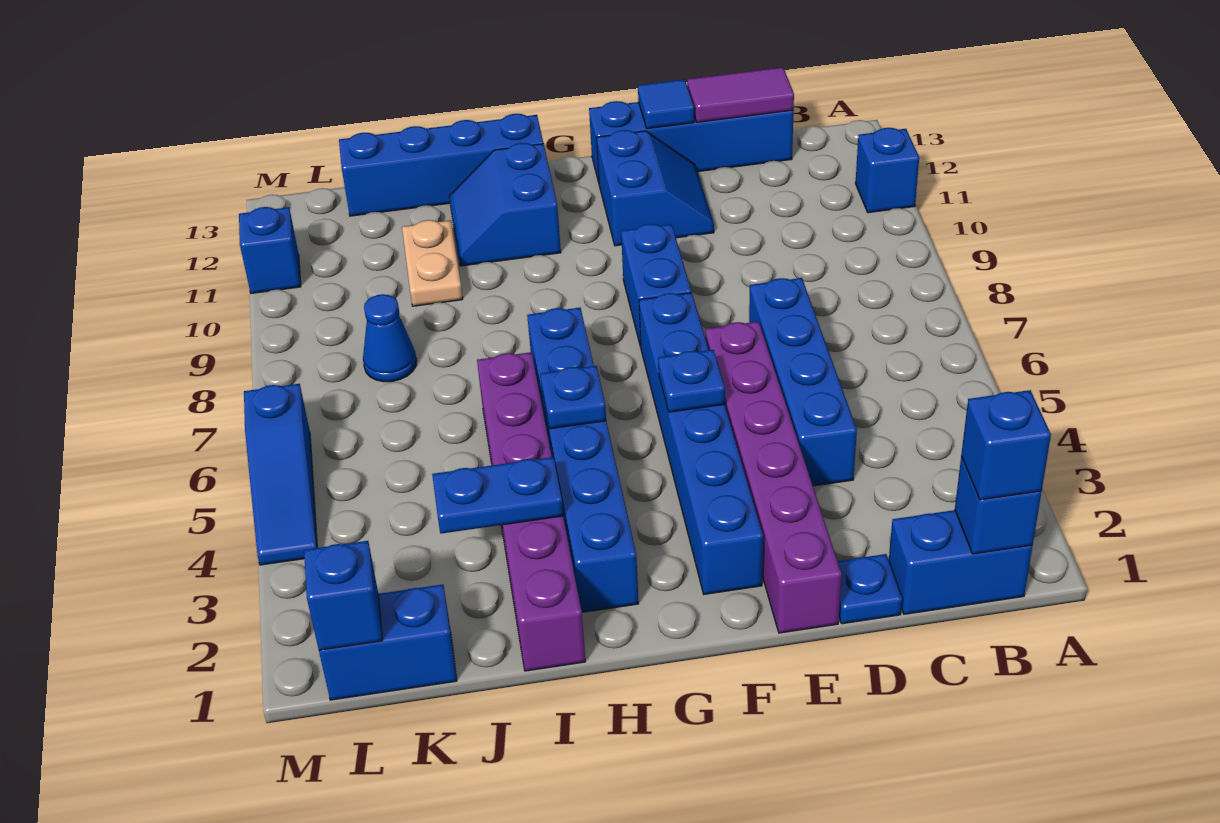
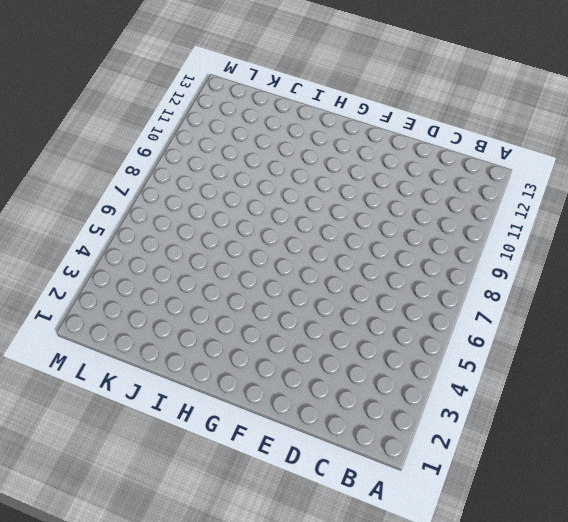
none -> blue brick A11 level 1
none -> blue brick B1:C1 level 1
none -> blue brick C13:F13 level 1

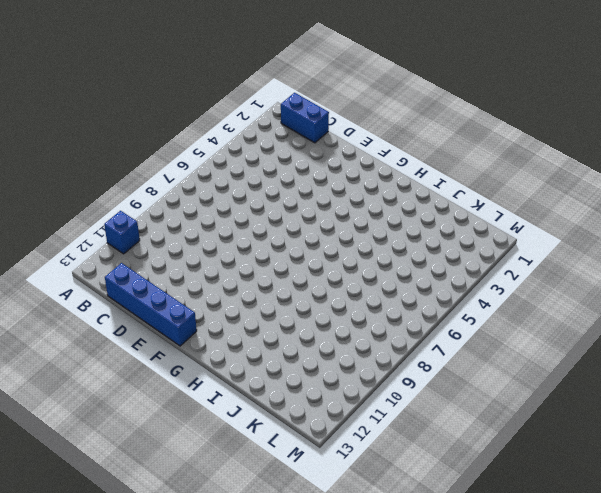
none -> blue plate D1 level 1
none -> blue brick D4:D7 level 1
none -> purple brick E1:E6 level 1

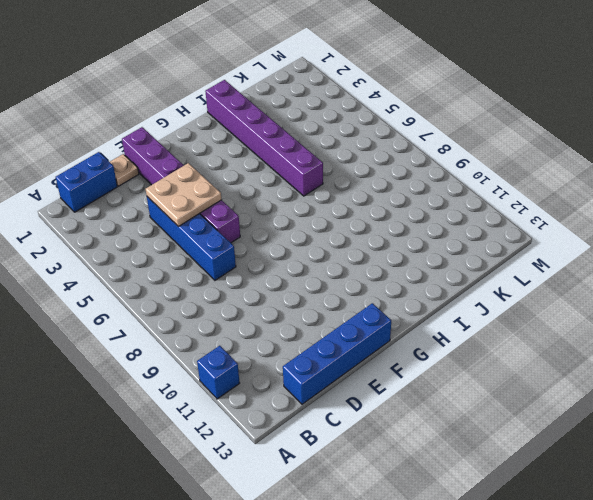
tan plate D1 level 1 -> blue plate D1 level 1
tan plate D4:E5 level 2 -> none
none -> blue slope E11:F12 level 1 top F
none -> blue brick F2:F7 level 1
none -> blue brick F8:F9 level 1

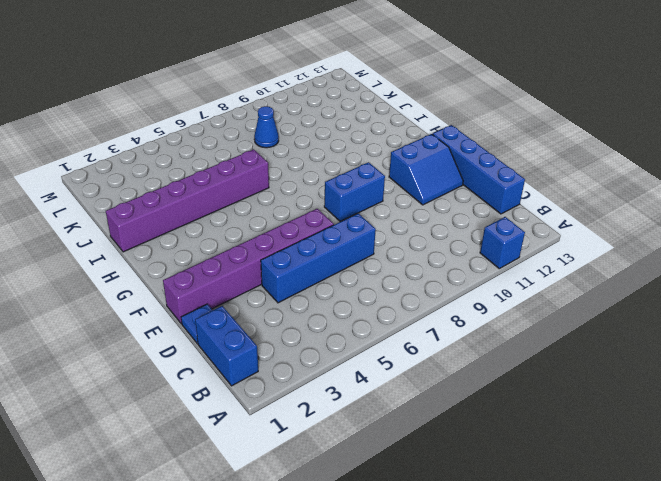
none -> blue brick F2:F7 level 1
none -> blue brick H2:H7 level 1
none -> blue slope H11:I12 level 1 top H

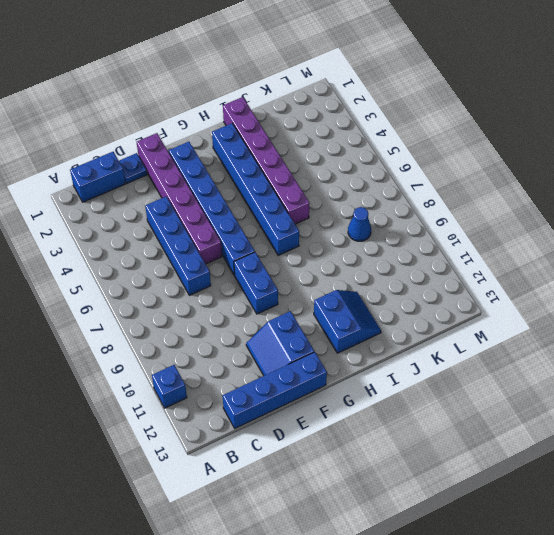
none -> blue brick H13:K13 level 1
none -> tan plate J10:J11 level 1
none -> blue brick K1:L1 level 1

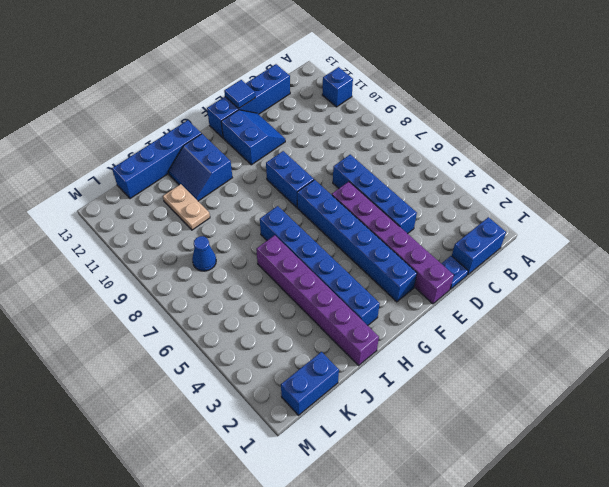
none -> blue slope M4:M6 level 1 top 6
none -> blue brick M11 level 1
none -> blue brick B1 level 2

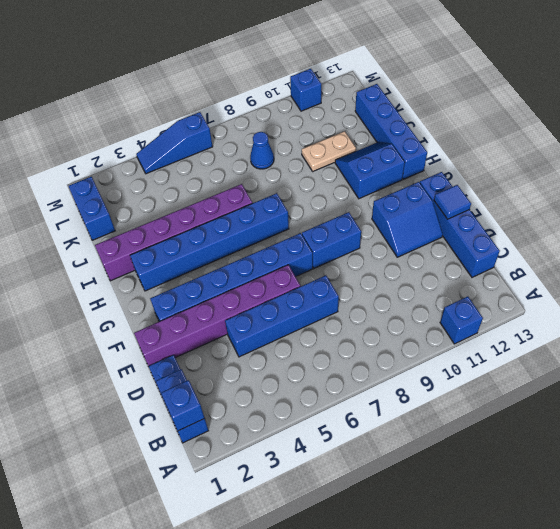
none -> purple tile C13:D13 level 2
none -> blue plate F5 level 2
none -> blue plate H5 level 2

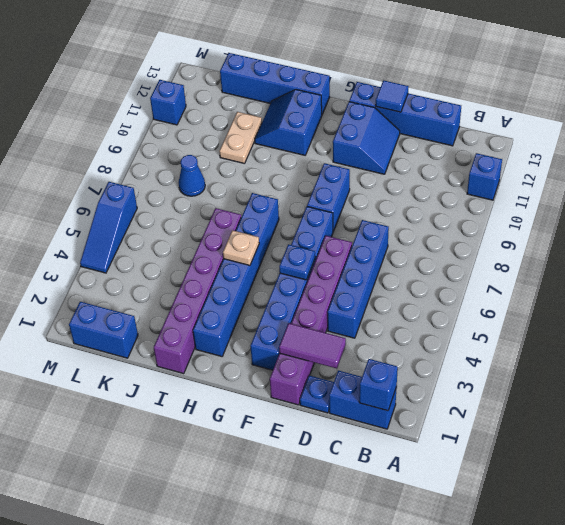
purple tile D2:E2 level 2 -> purple tile C13:D13 level 2
tan plate H5 level 2 -> blue plate H5 level 2
none -> blue plate I3:J3 level 2
none -> blue brick L1 level 2
none -> blue brick B1 level 3

